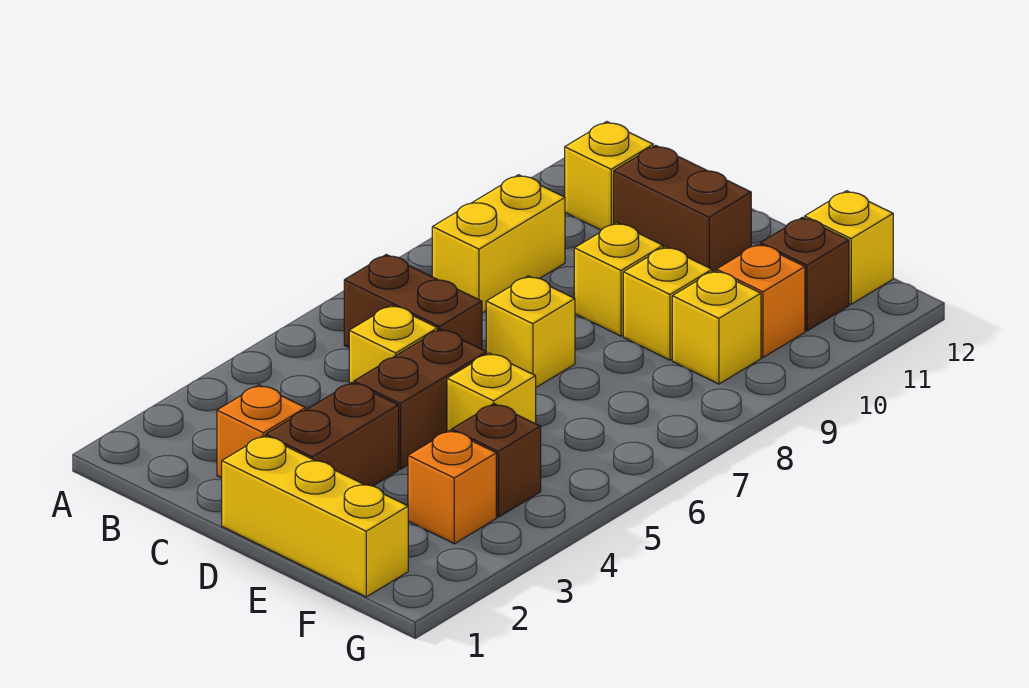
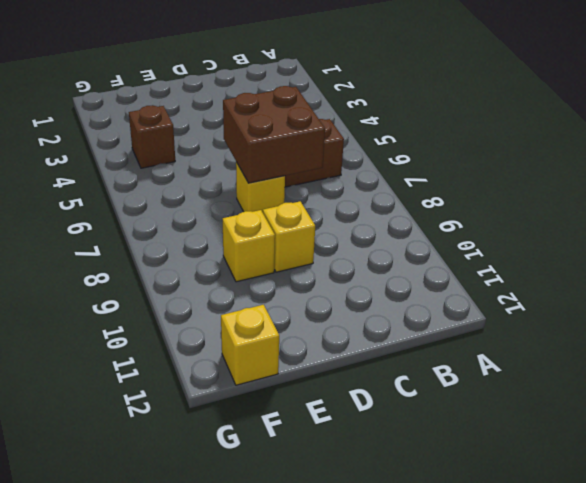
brown brick C6:D7 level 2 -> none
none -> yellow brick B8:B9 level 1
none -> yellow brick B11 level 1
none -> orange brick C2 level 1

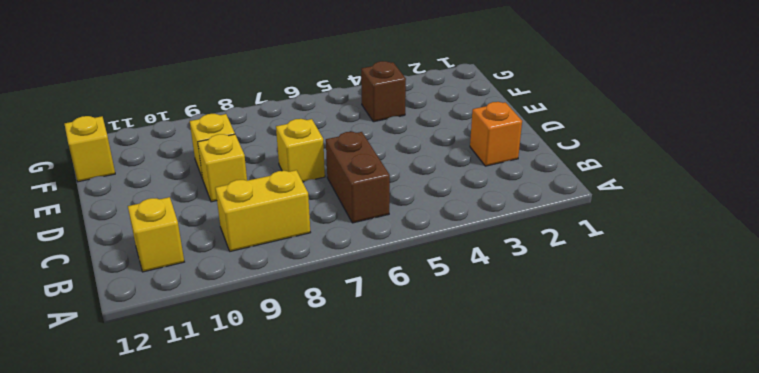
none -> yellow brick C5 level 1
none -> brown brick C11:D11 level 1
none -> yellow brick D1:F1 level 1

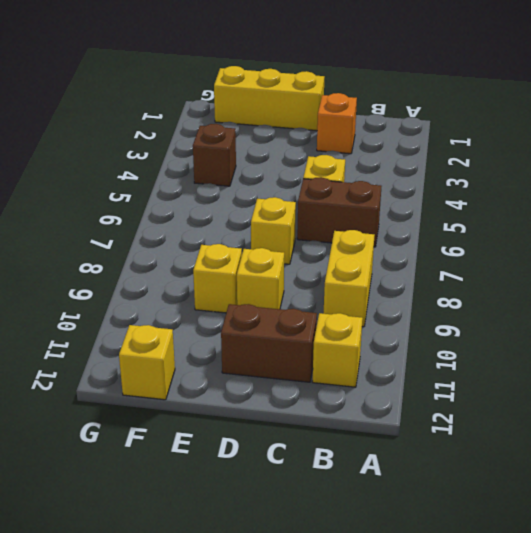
none -> brown brick D2:D3 level 1
none -> brown brick D4:D5 level 1
none -> yellow brick E5 level 1

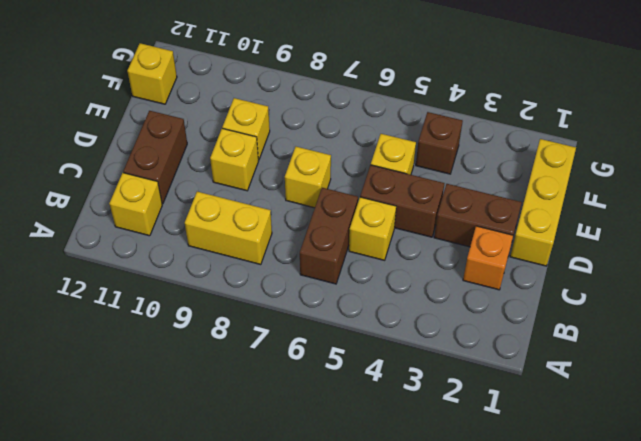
none -> orange brick F3 level 1
none -> yellow brick F9 level 1
none -> orange brick F10 level 1

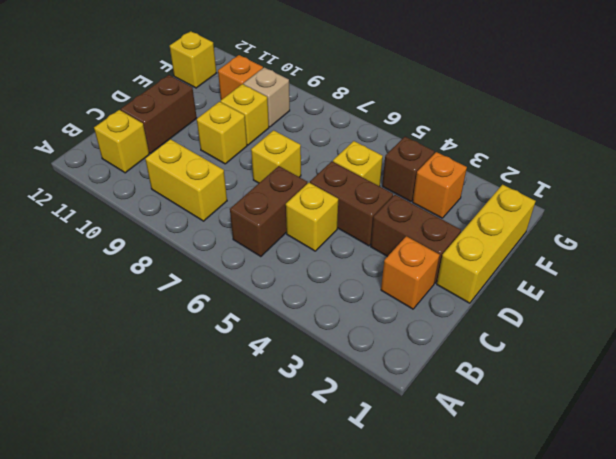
tan brick F9 level 1 -> yellow brick F9 level 1
none -> brown brick F11 level 1

